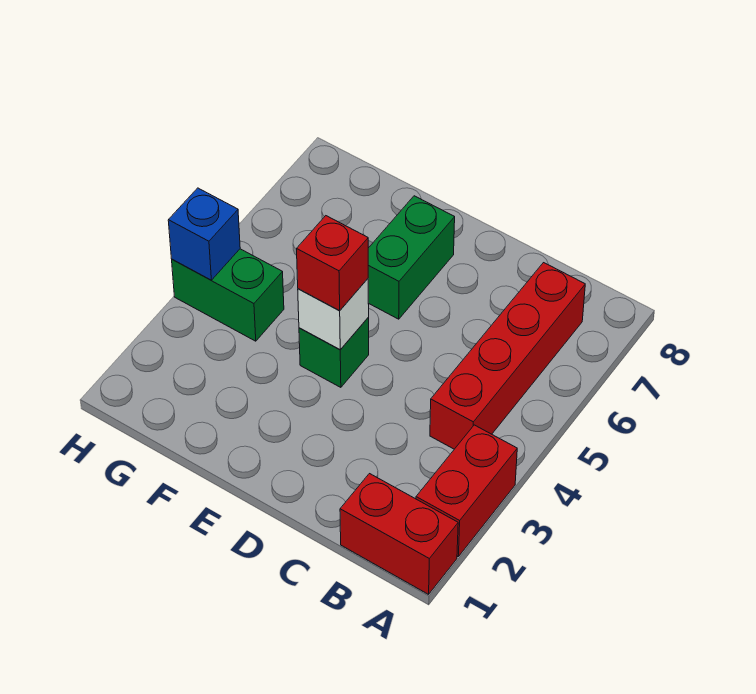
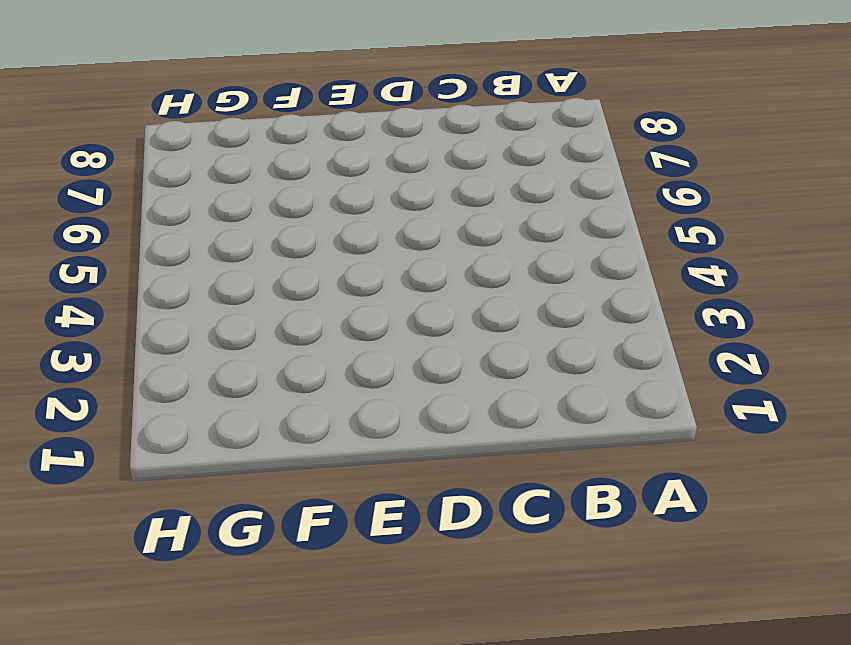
none -> red brick A1:B1 level 1
none -> red brick A2:A3 level 1

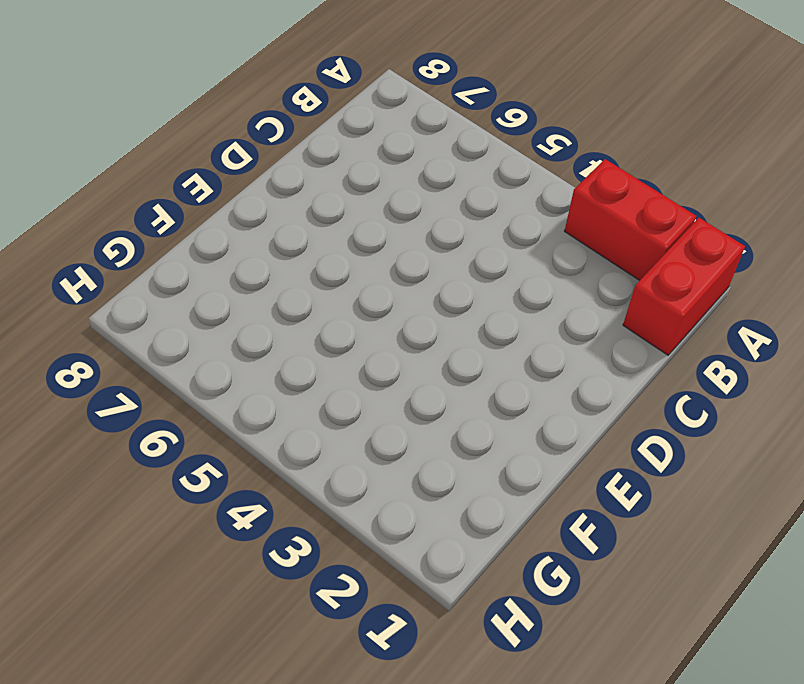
none -> red brick B4:B7 level 1
none -> green brick E4 level 1

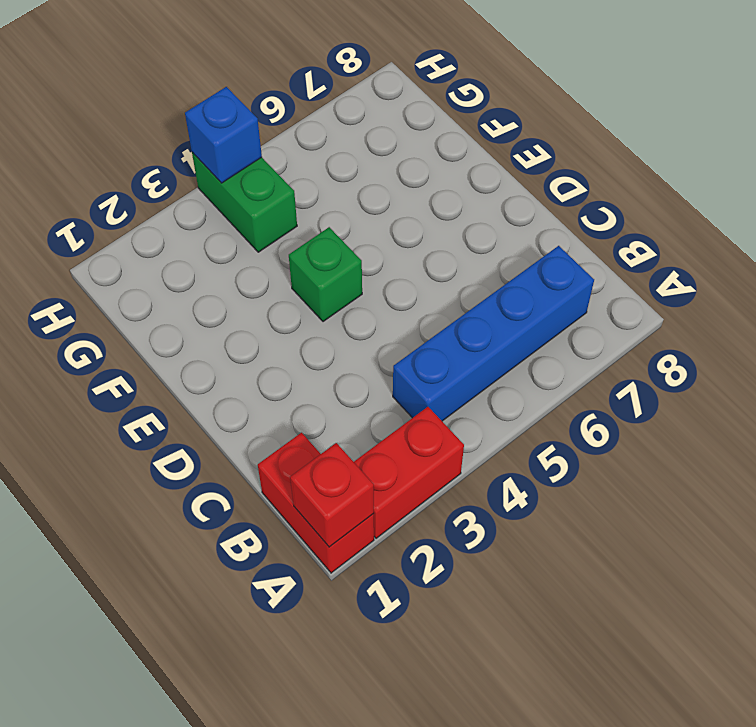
red brick A1 level 2 -> red brick E4 level 3
blue brick B4:B7 level 1 -> red brick B4:B7 level 1
none -> green brick E6:E7 level 1
none -> white brick E4 level 2

